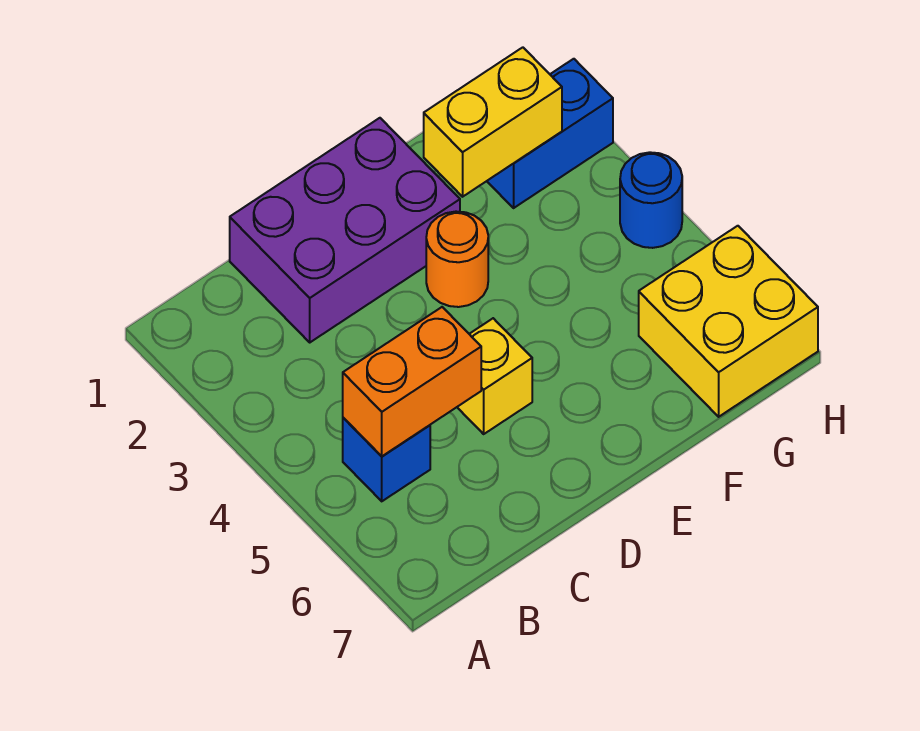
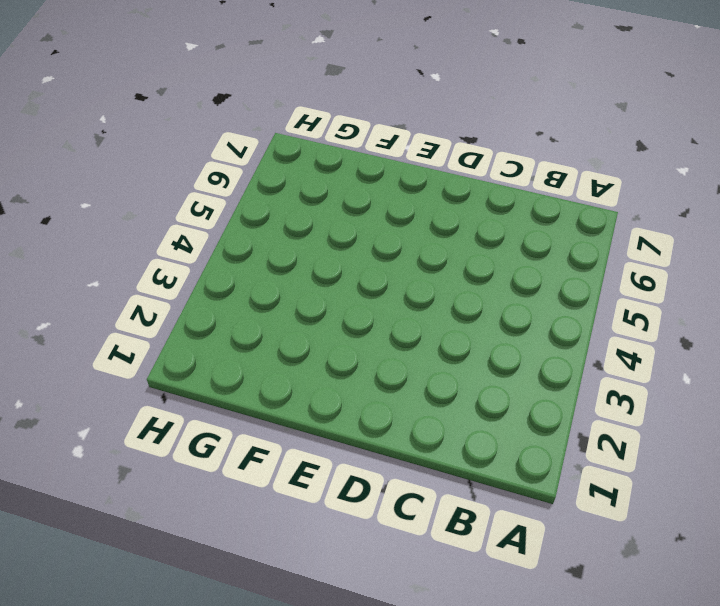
none -> blue brick B5 level 1
none -> purple brick C1:E2 level 1

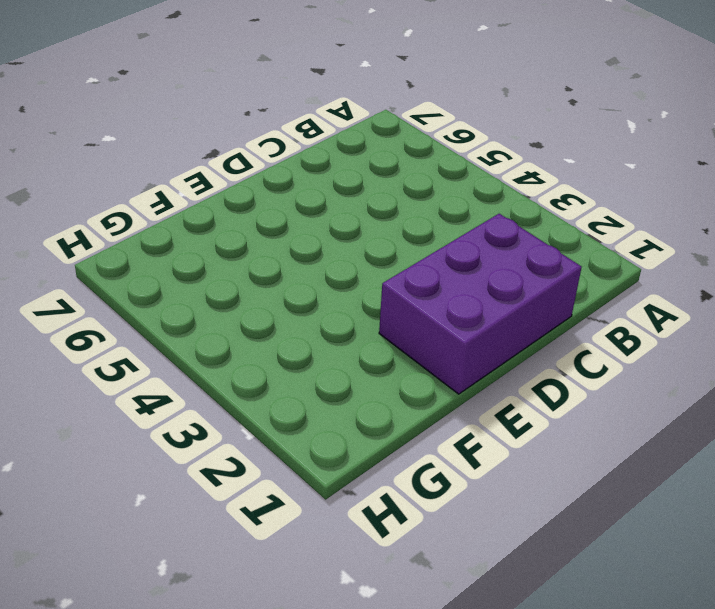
none -> blue brick B5 level 1
none -> yellow brick D5 level 1

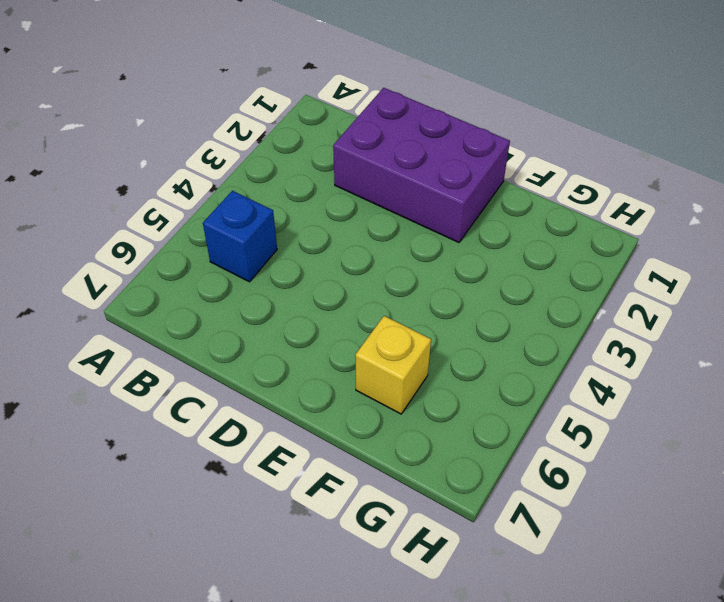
yellow brick F6 level 1 -> yellow brick D5 level 1
none -> orange round brick E3 level 1
none -> blue brick G2:H2 level 1

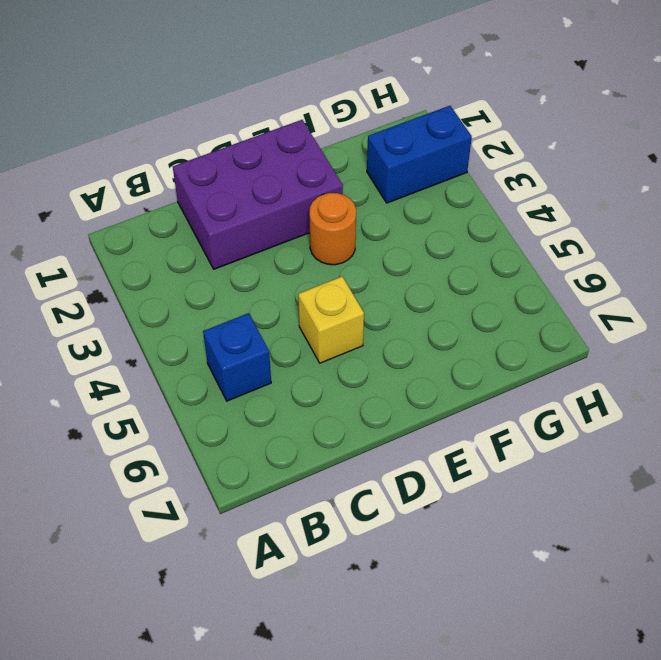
none -> yellow brick G6:H7 level 1
none -> blue round brick H4 level 1

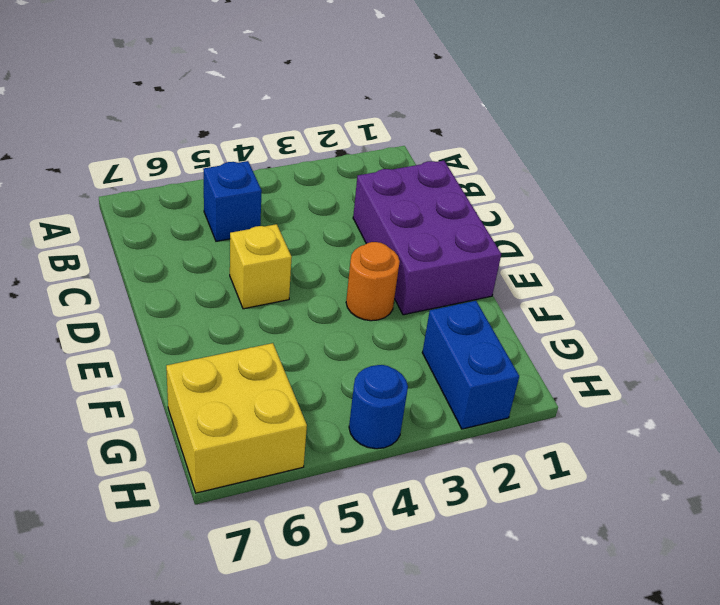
none -> orange brick B5:C5 level 2
none -> yellow brick F2:G2 level 2

